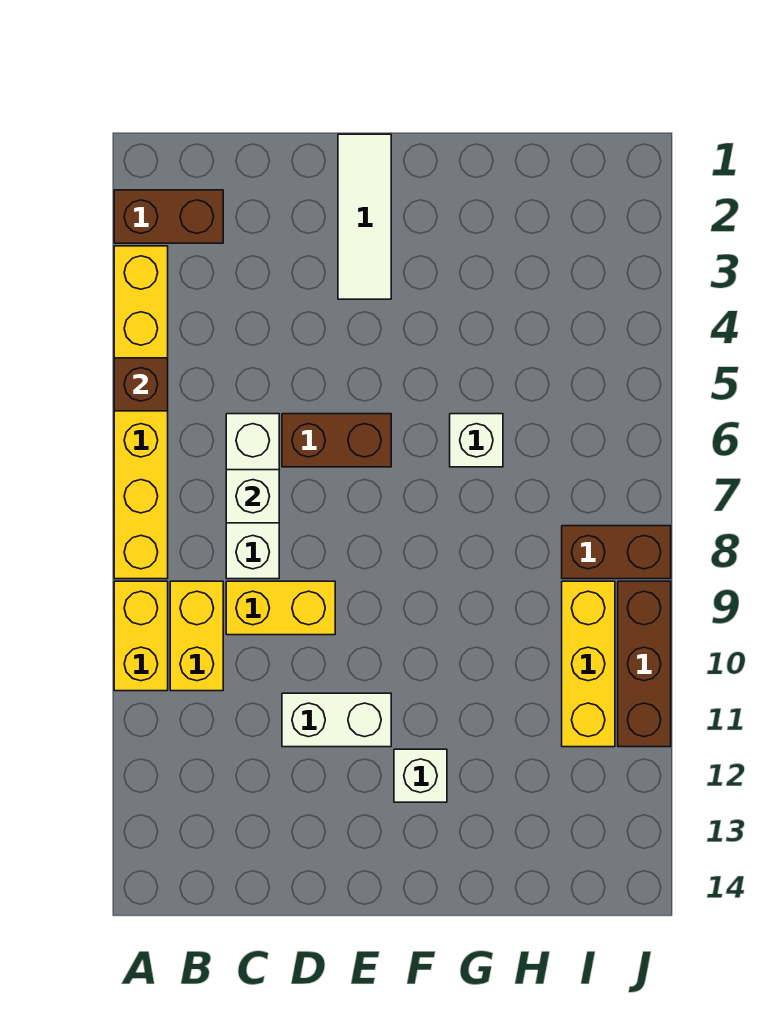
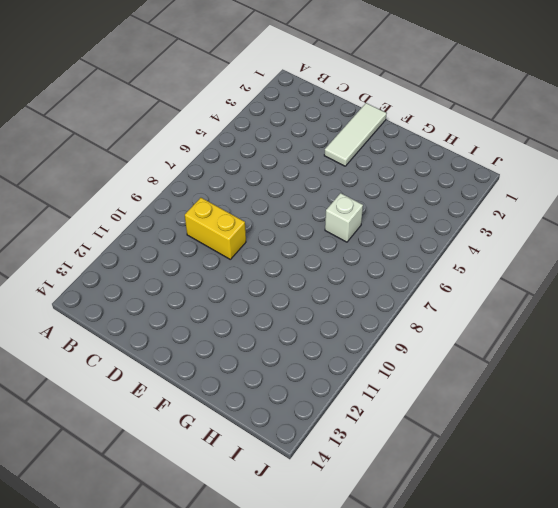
none -> brown brick A2:B2 level 1
none -> yellow brick A3:A8 level 1
none -> yellow brick A9:A10 level 1

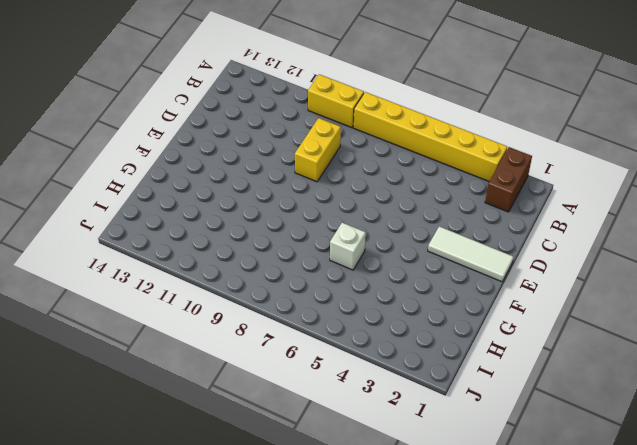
none -> yellow brick B9:B10 level 1
none -> white brick C6:C8 level 1
none -> brown brick D6:E6 level 1

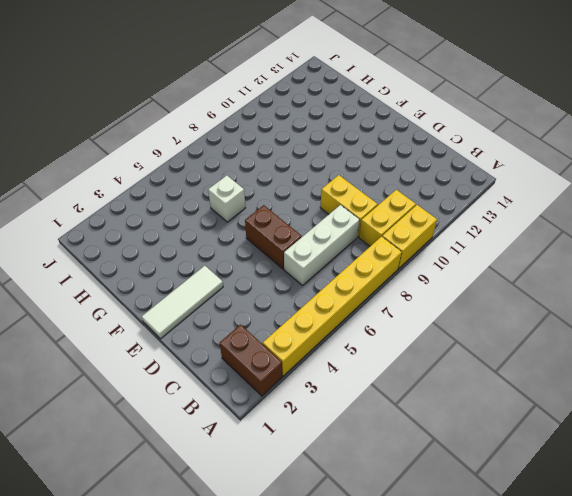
none -> white brick D11:E11 level 1
none -> white brick F12 level 1
none -> brown brick I8:J8 level 1

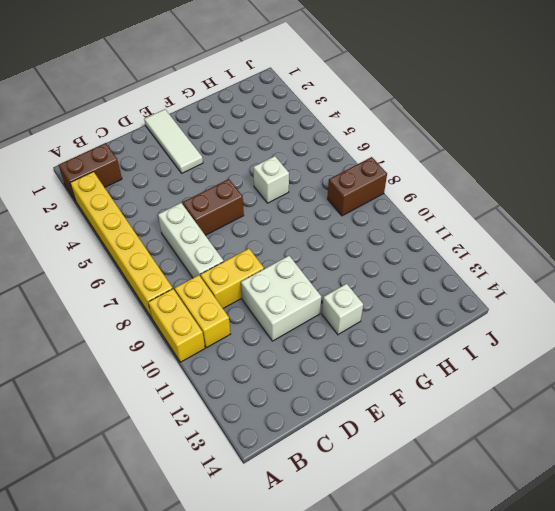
white brick D10:E11 level 1 -> white brick D11:E11 level 1
none -> yellow brick I9:I11 level 1
none -> brown brick J9:J11 level 1
none -> brown brick A5 level 2

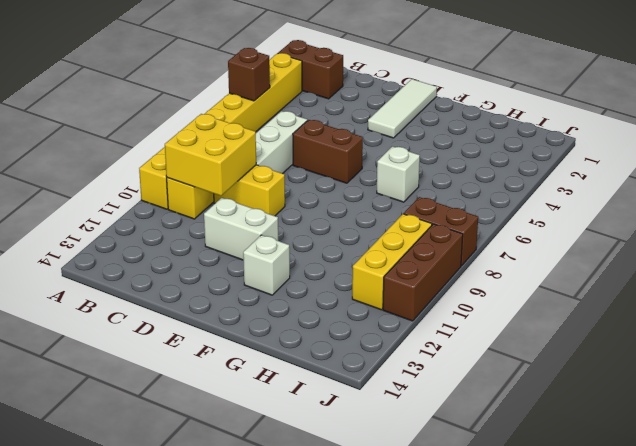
yellow brick B9:C10 level 2 -> none
none -> white brick C7 level 2

